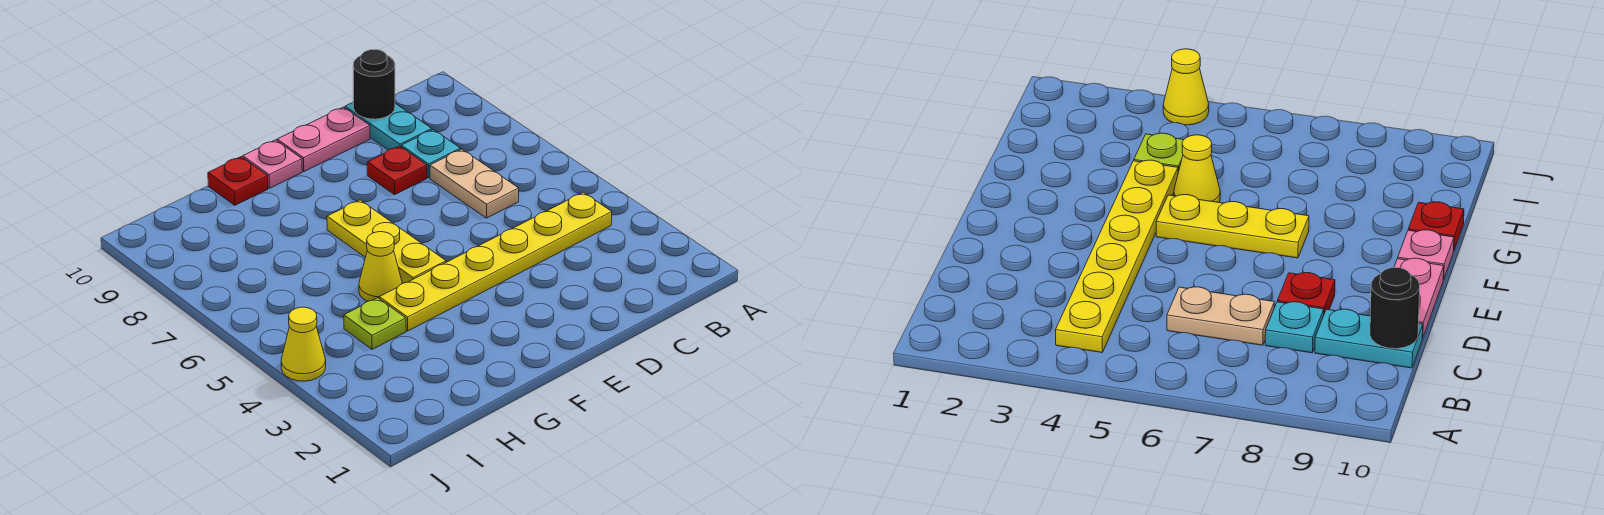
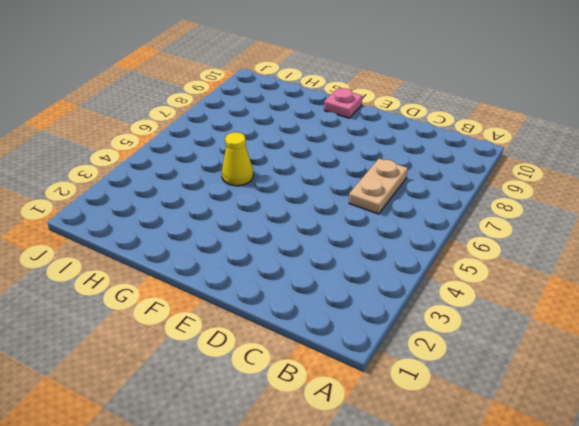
none -> yellow plate B4:G4 level 1
none -> cyan plate C8 level 1
none -> cyan plate C9:C10 level 1

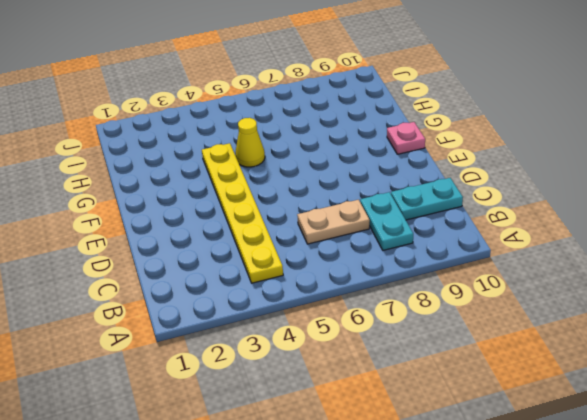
cyan plate B8:C8 level 1 -> cyan plate C8 level 1
none -> red plate D8 level 1
none -> pink plate D10:E10 level 1
none -> yellow plate F5:F7 level 1

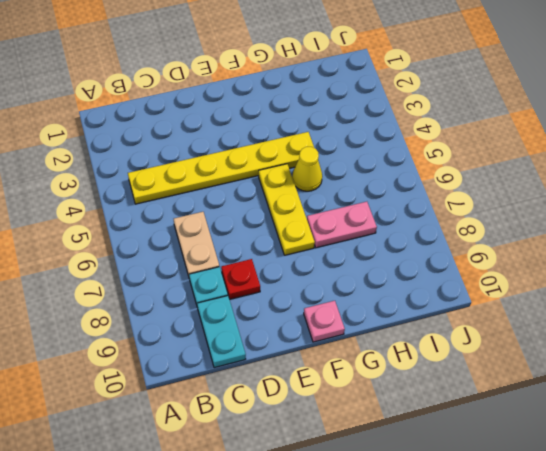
pink plate G7:H7 level 1 -> pink plate D10:E10 level 1
none -> red plate G10 level 1
none -> lime plate H4 level 1
none -> yellow cone J4 level 1

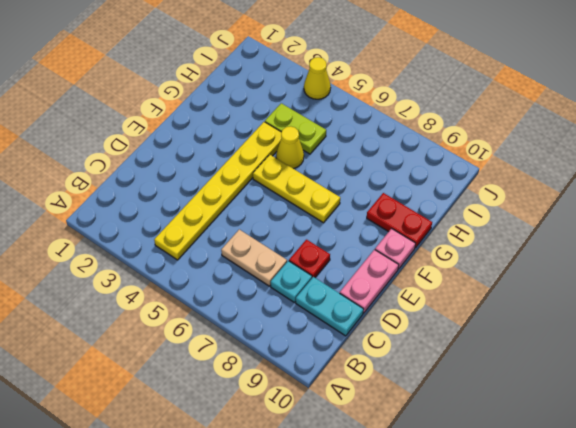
red plate G9:G10 level 1 -> red plate G10 level 1
lime plate H4:H5 level 1 -> lime plate H4 level 1
none -> black round brick C10 level 2

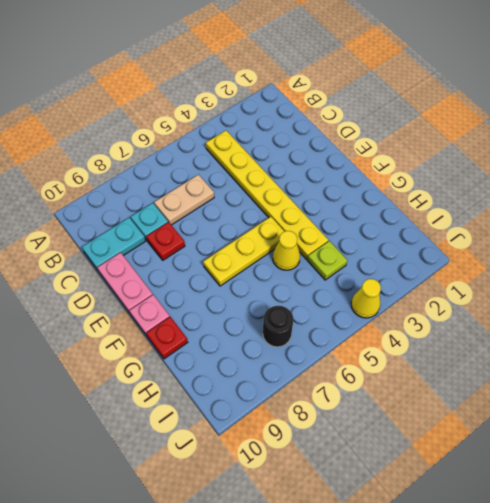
black round brick I7 level 1 -> black round brick C10 level 2

